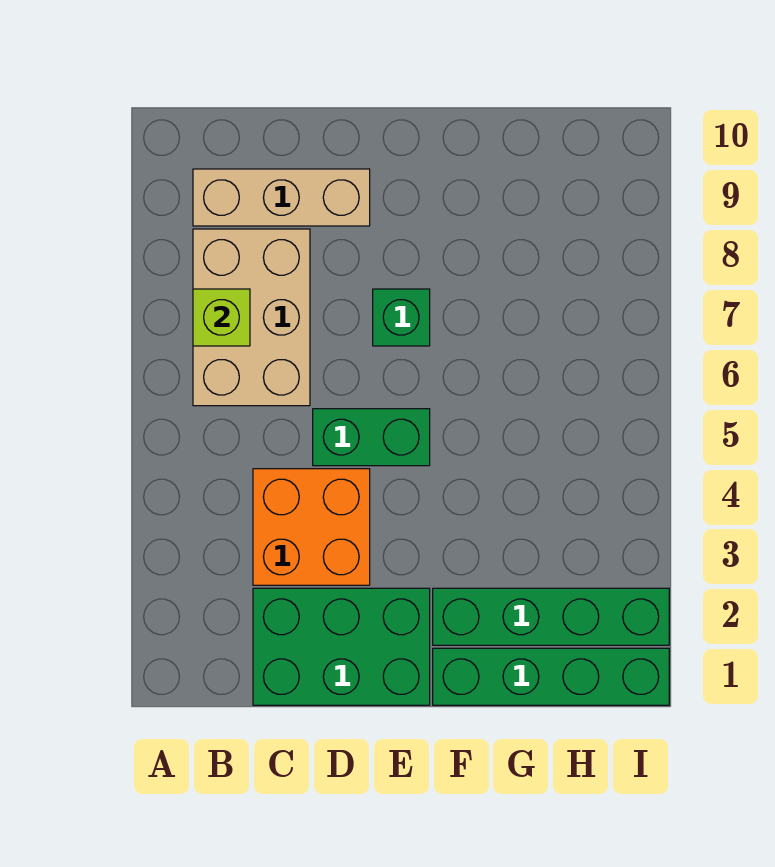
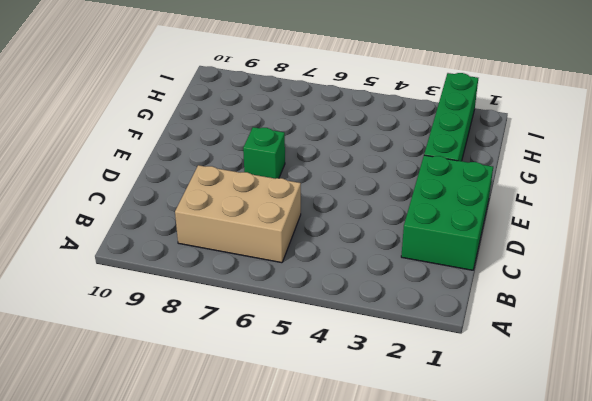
none -> tan brick B9:D9 level 1
none -> orange brick C3:D4 level 1

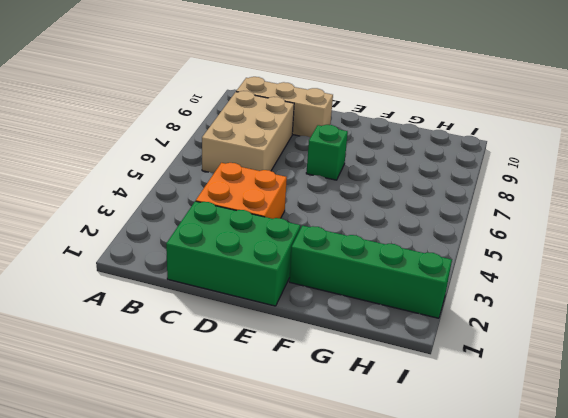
none -> green brick D5:E5 level 1
none -> green brick F1:I1 level 1

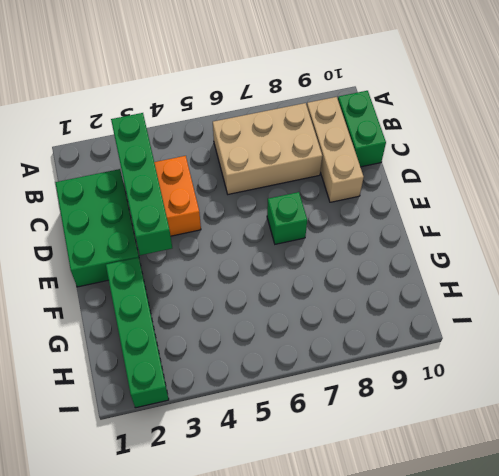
green brick B3:E3 level 2 -> green brick F1:I1 level 1
green brick B10:C10 level 1 -> green brick D5:E5 level 1
none -> lime brick B7 level 2

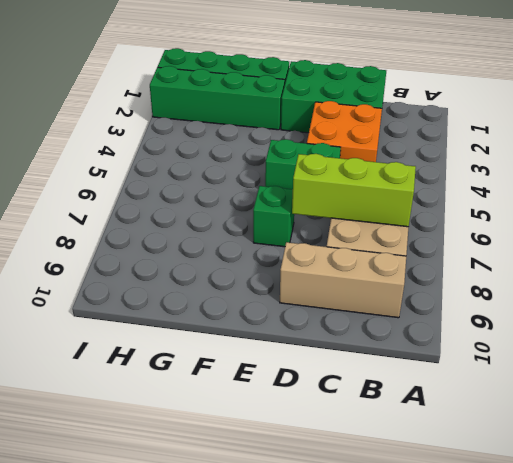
lime brick B7:D7 level 2 -> lime brick B7 level 2

